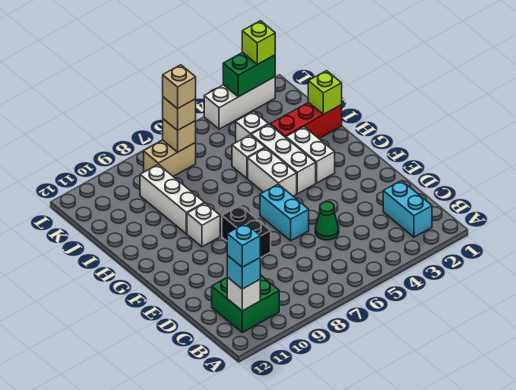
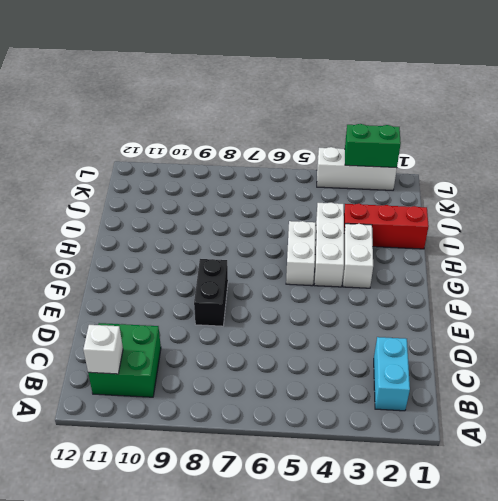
none -> green cone D5 level 1
none -> cyan brick E6:F6 level 1
none -> white brick G9 level 1

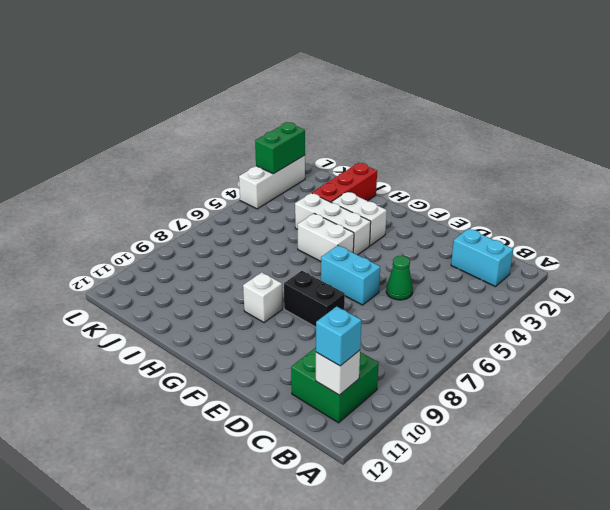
none -> white brick H9:J9 level 1
none -> white brick I5 level 1
none -> white brick J4 level 1

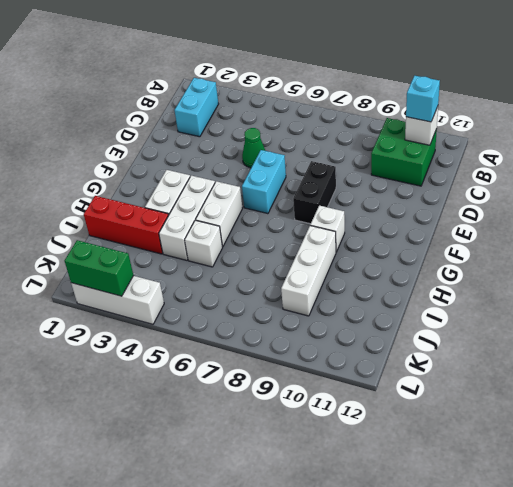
none -> white brick J4 level 1
none -> tan brick K7:K8 level 1
none -> lime brick I1 level 2

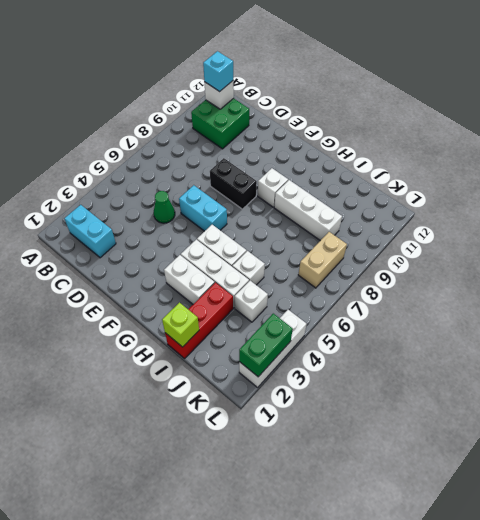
none -> tan brick K7 level 2
none -> tan brick K7 level 3
none -> lime brick L2 level 3

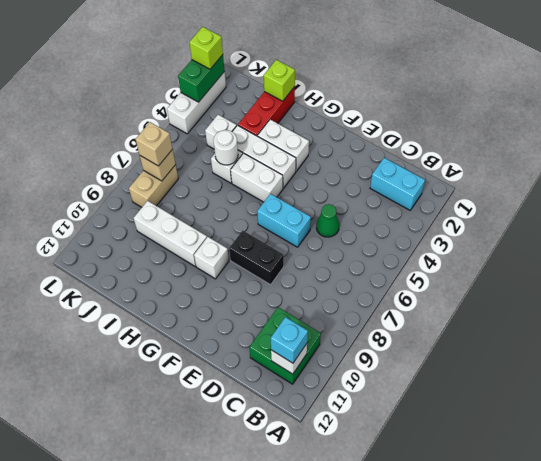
white round brick I5 level 2 -> none
none -> cyan brick B11 level 4
none -> tan brick K7 level 4

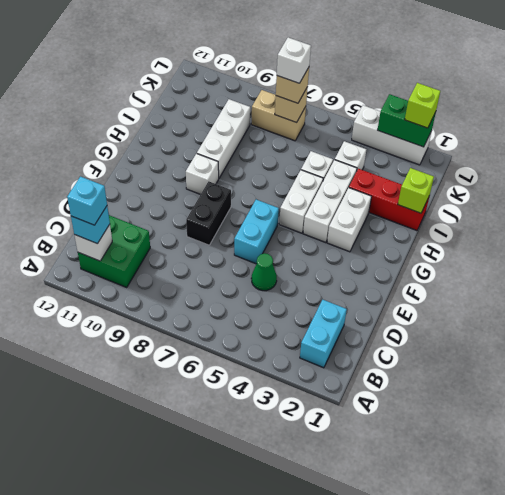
white brick K7 level 4 -> tan brick K7 level 4

